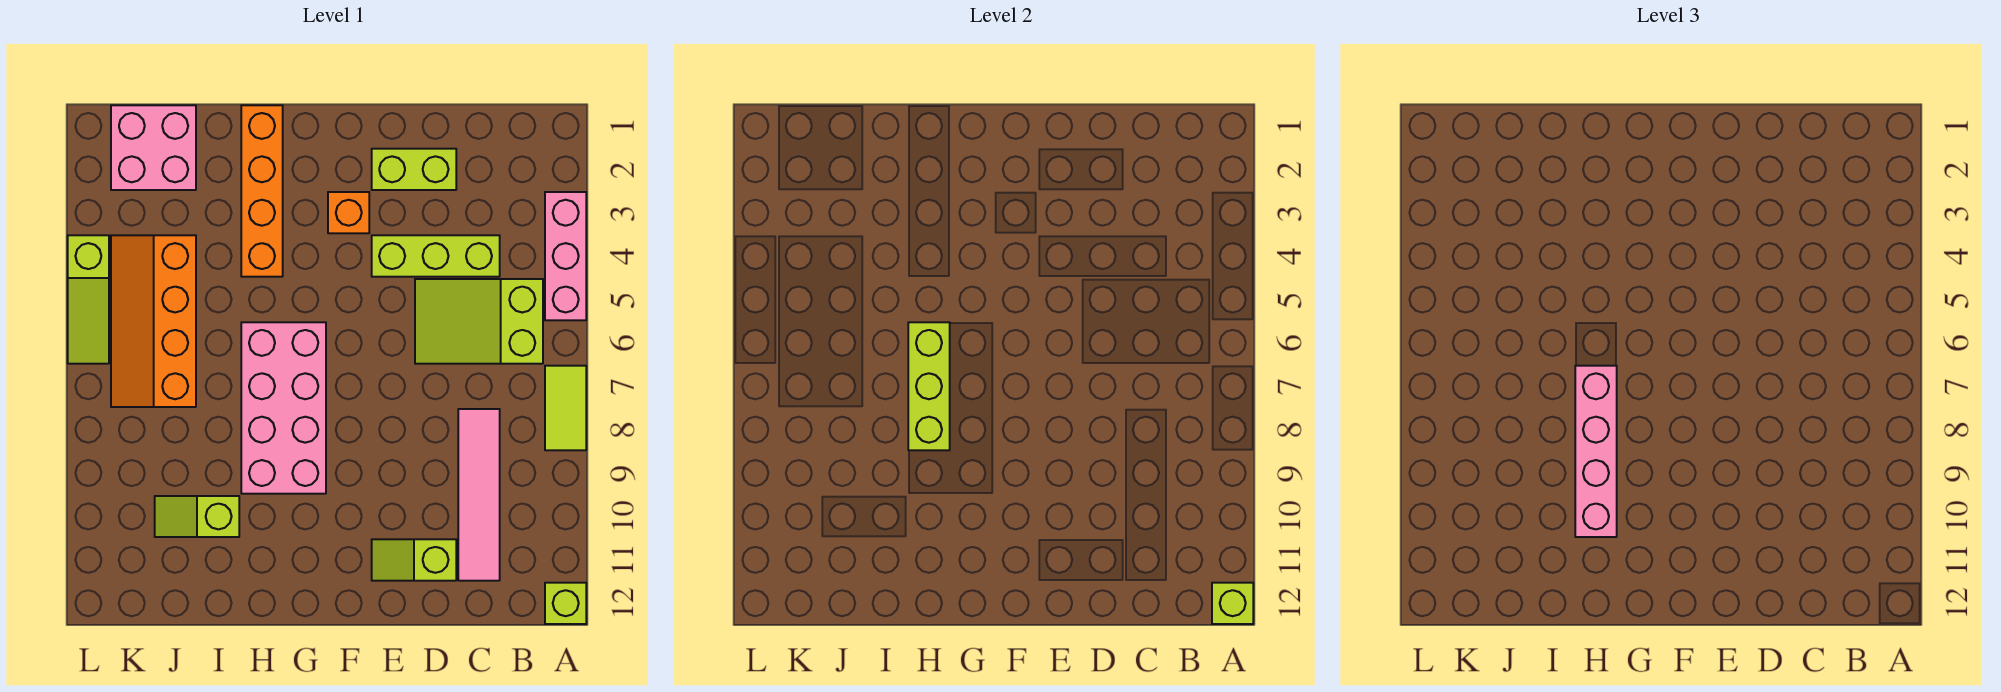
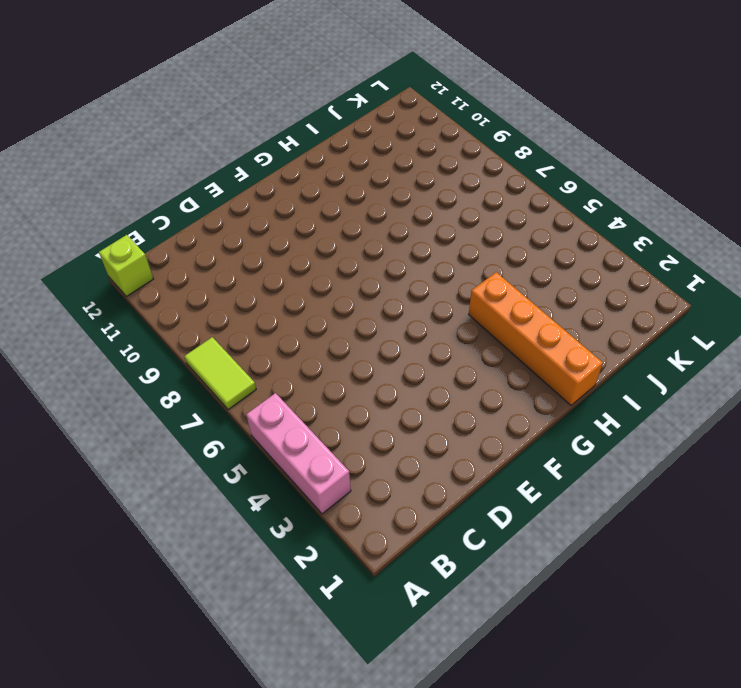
none -> lime slope B5:D6 level 1 top B
none -> lime brick C4:E4 level 1
none -> pink tile C8:C11 level 1

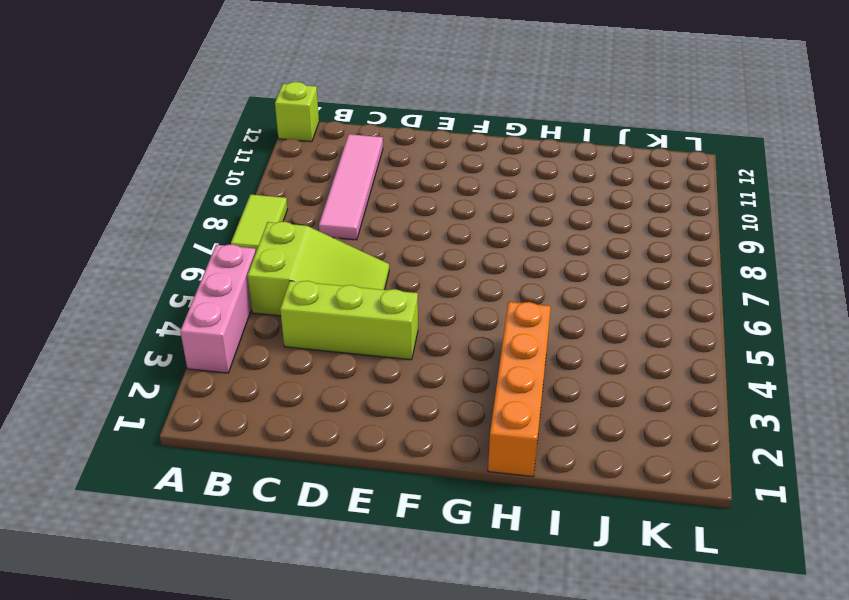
none -> lime brick D2:E2 level 1
none -> lime slope D11:E11 level 1 top D
none -> orange brick F3 level 1

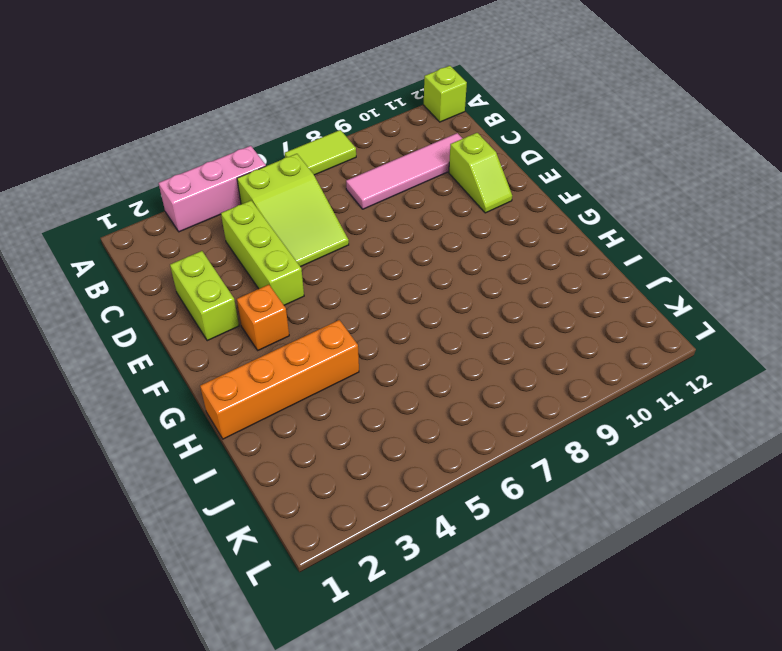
none -> pink brick G6:H9 level 1
none -> lime slope I10:J10 level 1 top I
none -> pink brick J1:K2 level 1

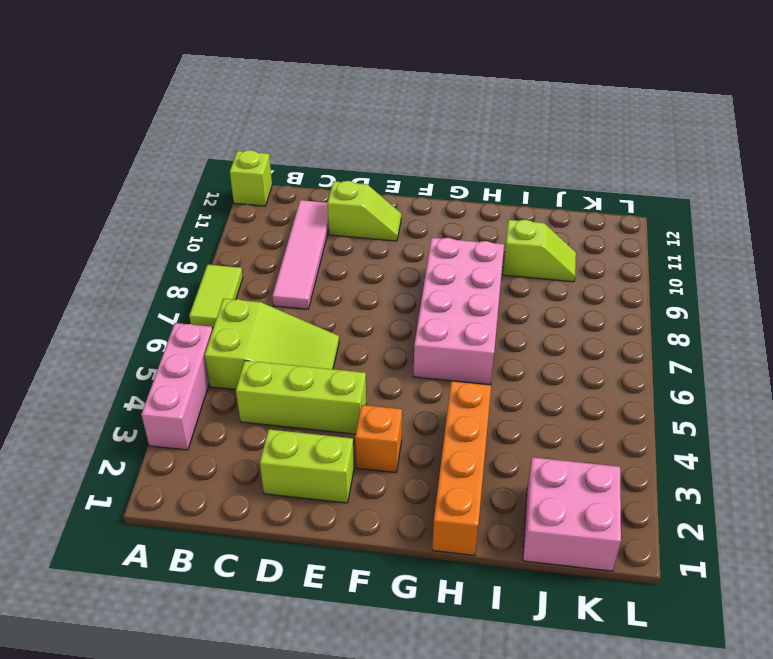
none -> orange slope J4:K7 level 1 top J
none -> lime slope L4:L6 level 1 top 4
none -> lime brick A12 level 2

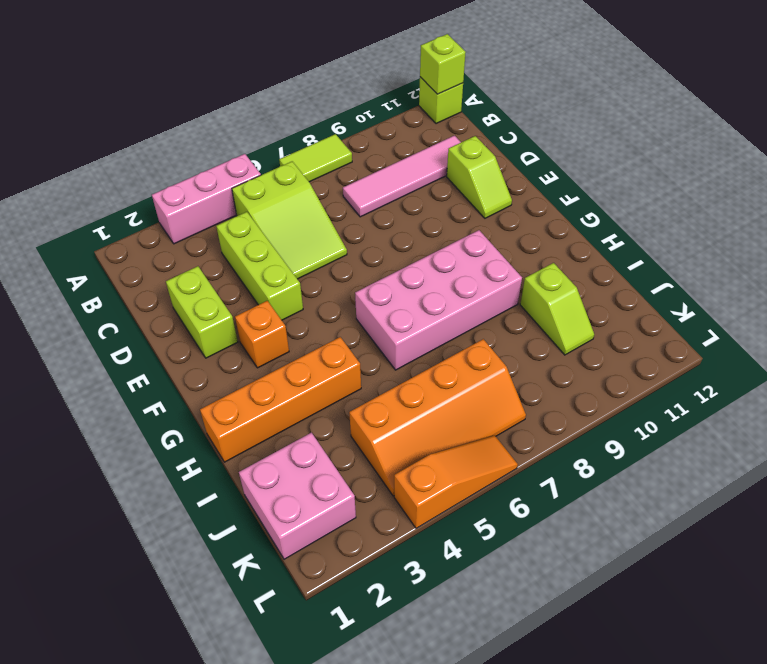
orange slope L4:L6 level 1 top 4 -> lime slope L4:L6 level 1 top 4
none -> lime brick H6:H8 level 2
none -> pink brick H7:H10 level 3

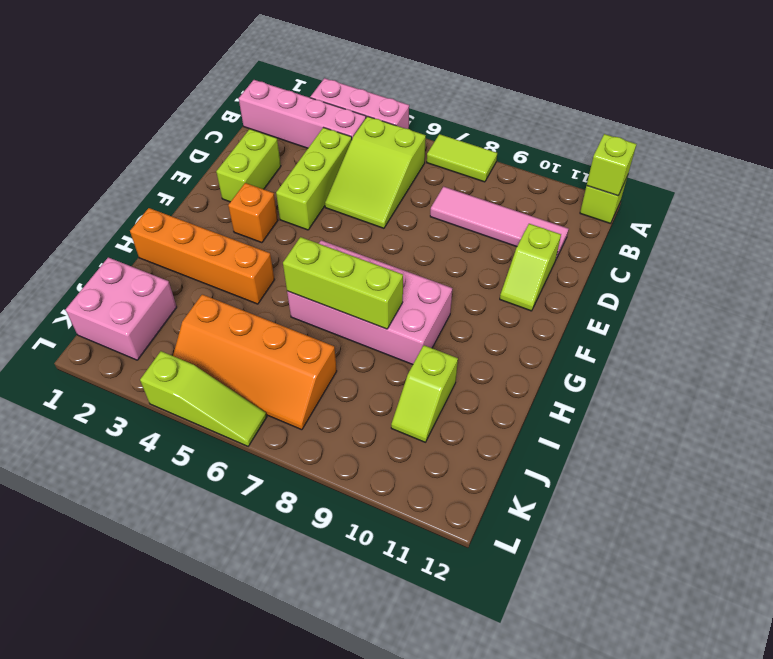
pink brick B1:B4 level 1 -> pink brick H7:H10 level 3

